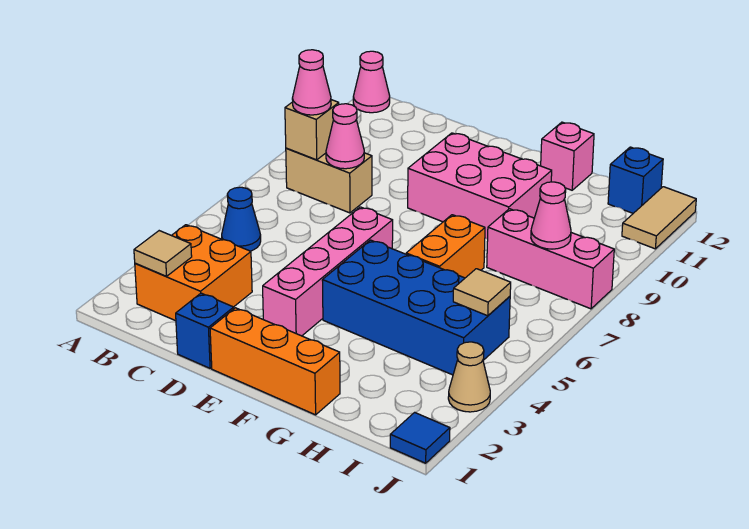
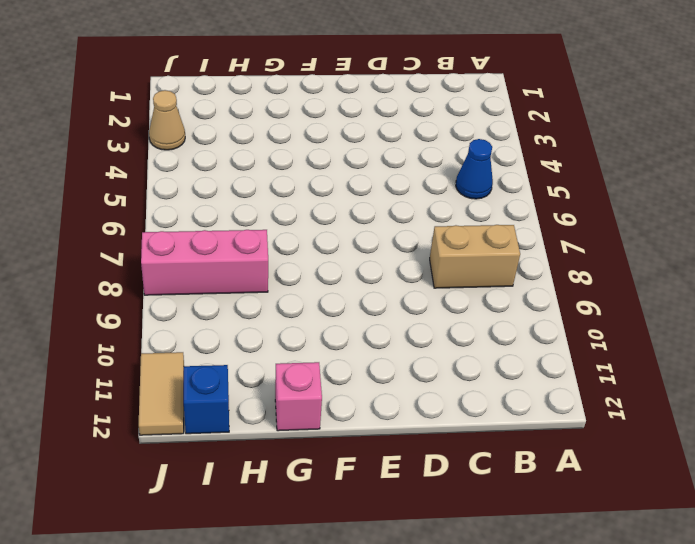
none -> pink cone A12 level 1
none -> orange brick B2:C3 level 1
none -> blue brick D1 level 1

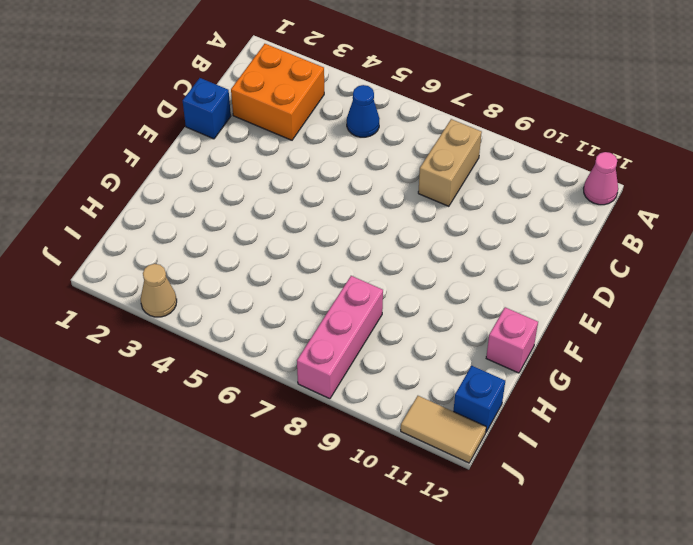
none -> orange brick E1:G1 level 1
none -> pink brick E3:E6 level 1
none -> pink brick E9:G10 level 1

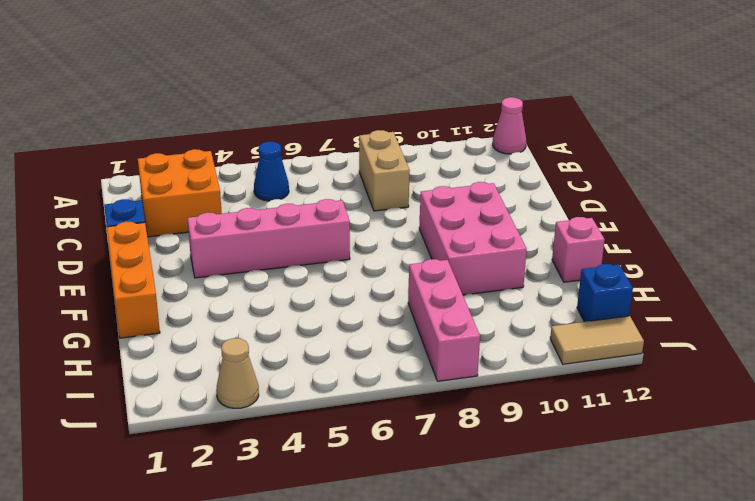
none -> blue brick F4:I5 level 1
none -> orange brick G6:G7 level 1
none -> blue tile J1 level 1

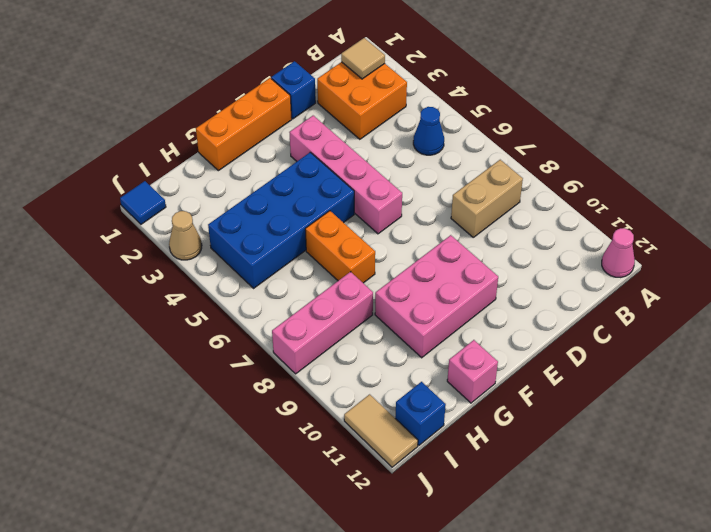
none -> tan brick B8 level 2
none -> pink cone C8 level 2
none -> tan tile I5 level 2

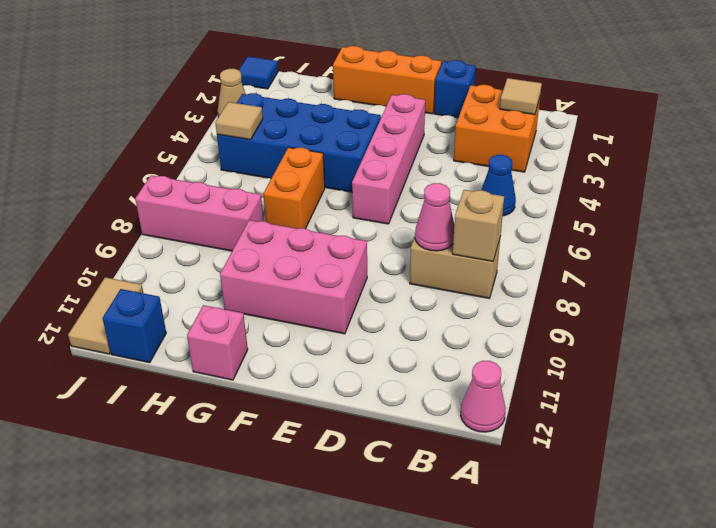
none -> pink cone I8 level 2
none -> pink cone B8 level 3

